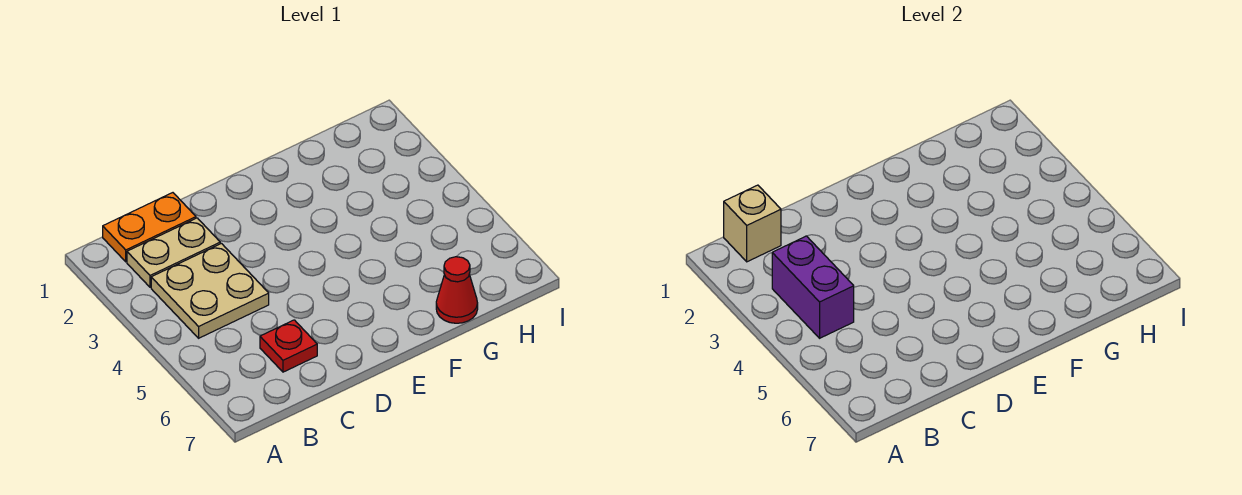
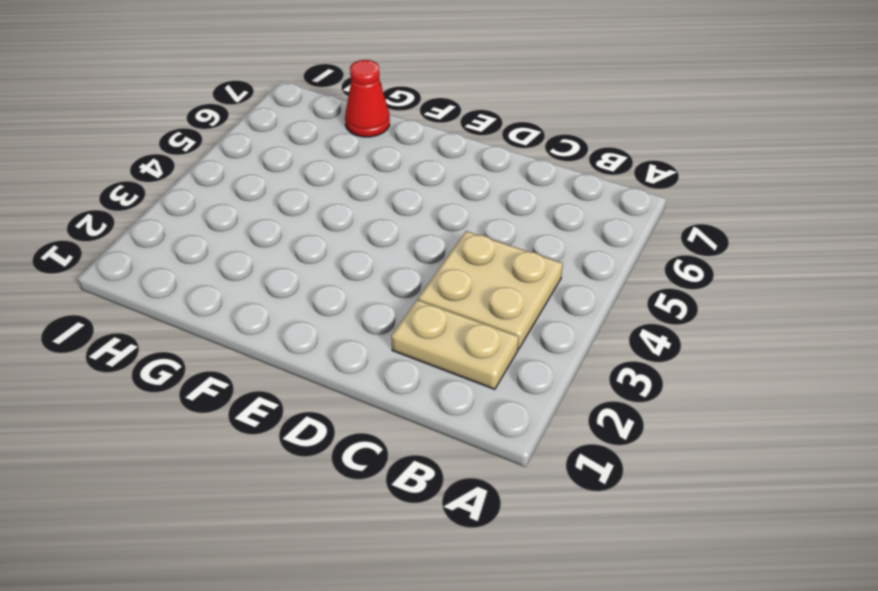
none -> orange plate B1:C1 level 1
none -> red plate C6 level 1

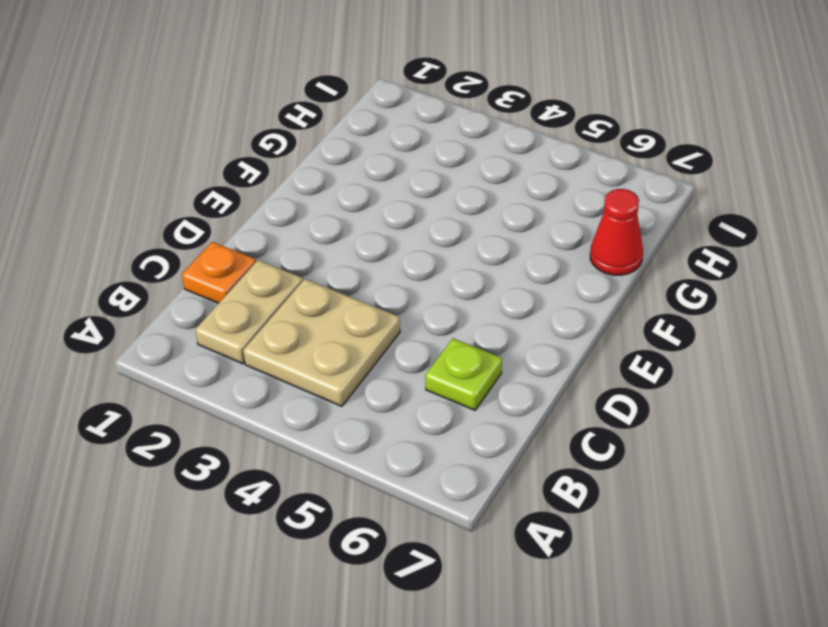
orange plate C1 level 1 -> orange plate B1:C1 level 1
lime plate C6 level 1 -> red plate C6 level 1
none -> tan brick B1 level 2
none -> purple brick B3:B4 level 2

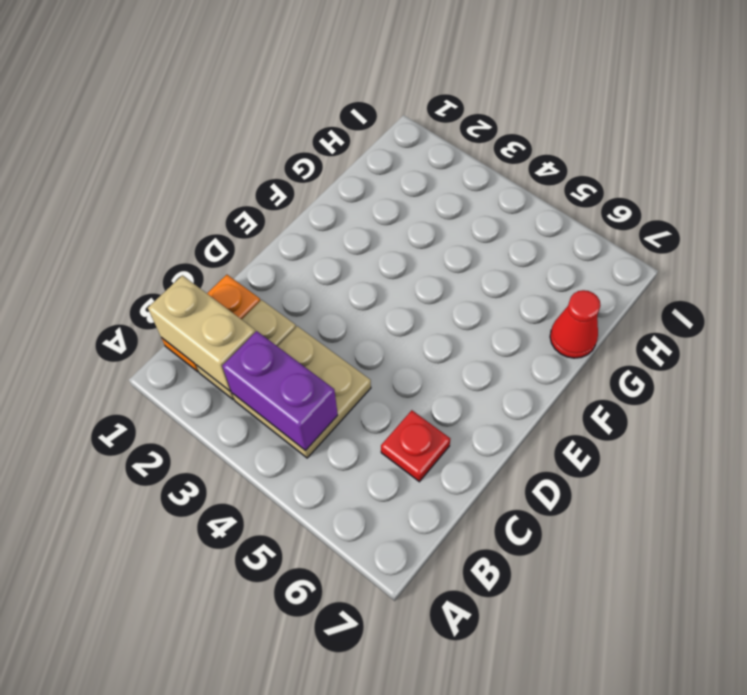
tan brick B1:B2 level 2 -> tan brick B1 level 2

